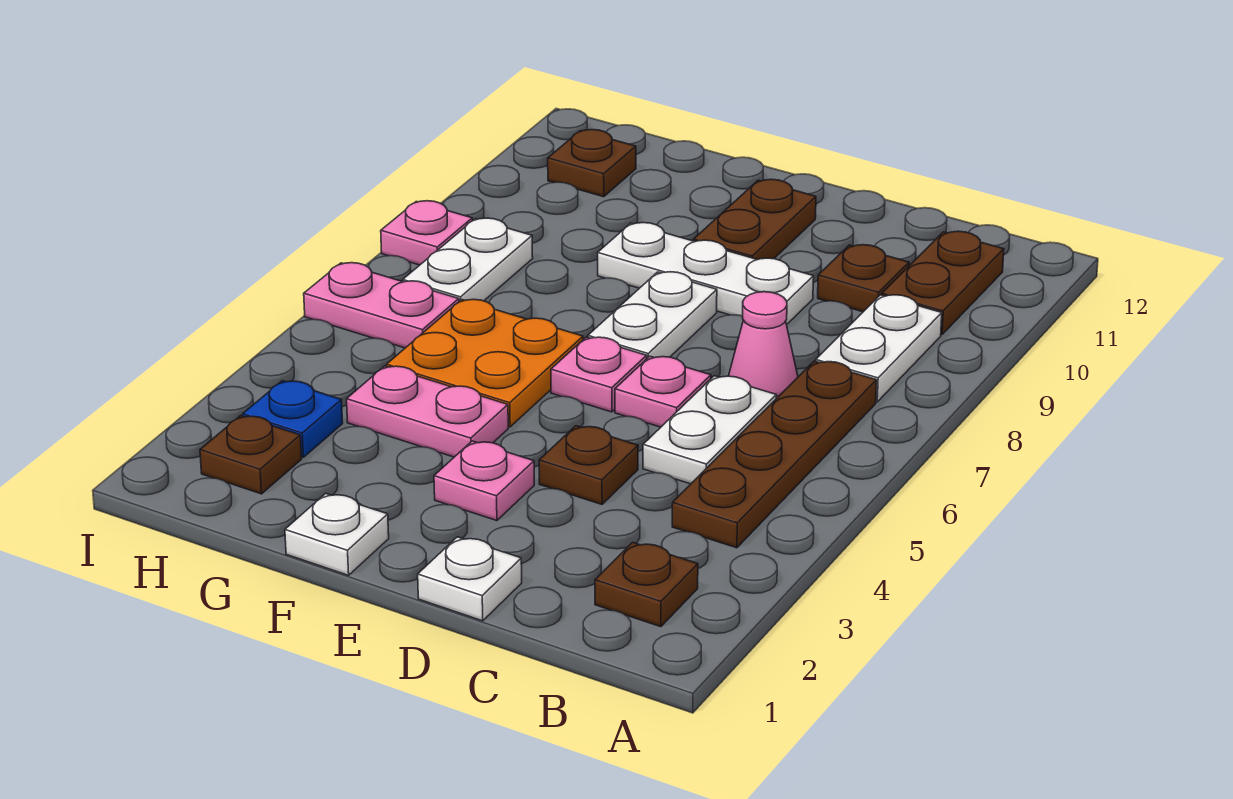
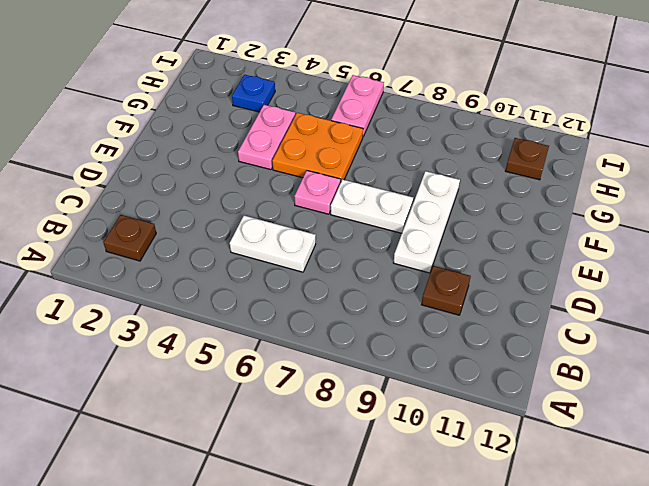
none -> brown plate B4:B7 level 1
none -> white plate B8:B9 level 1
none -> brown plate B10:B11 level 1

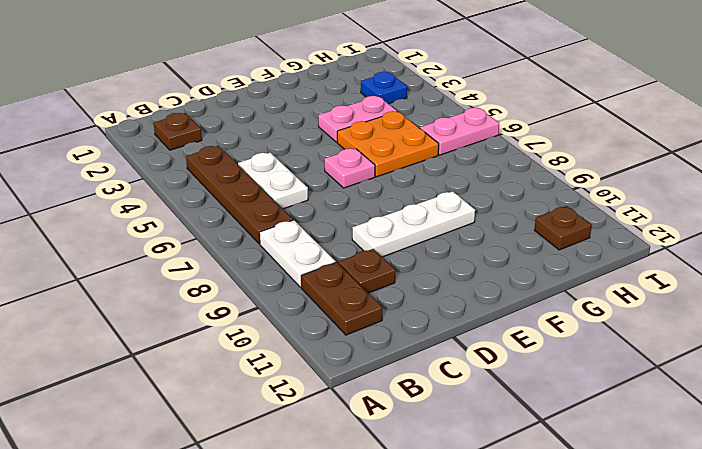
none -> pink cone C7 level 1
none -> white plate D1 level 1
none -> brown plate D4 level 1

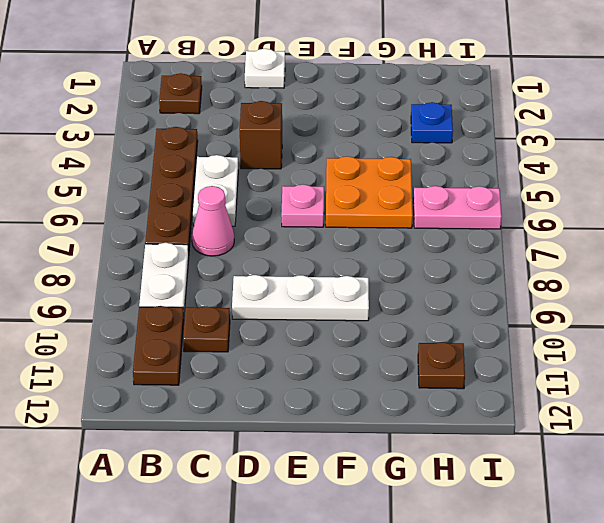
brown brick D4 level 1 -> brown plate D4 level 1
none -> pink plate D6 level 1
none -> pink plate E3 level 1
none -> white plate E7:E8 level 1

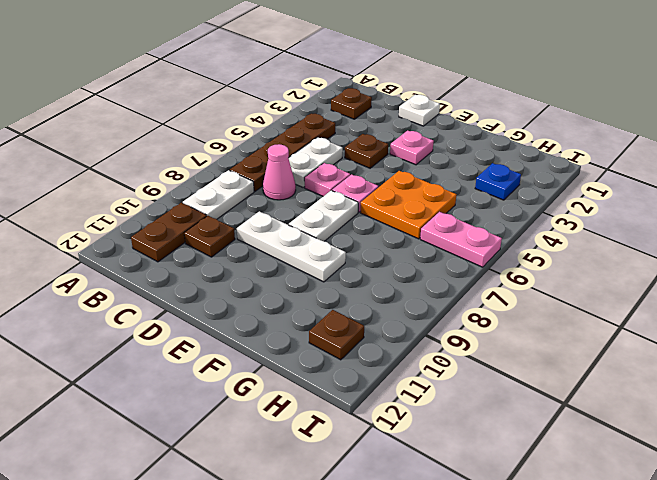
none -> brown plate E10:E11 level 1
none -> white plate F1 level 1
none -> pink plate F4:G4 level 1

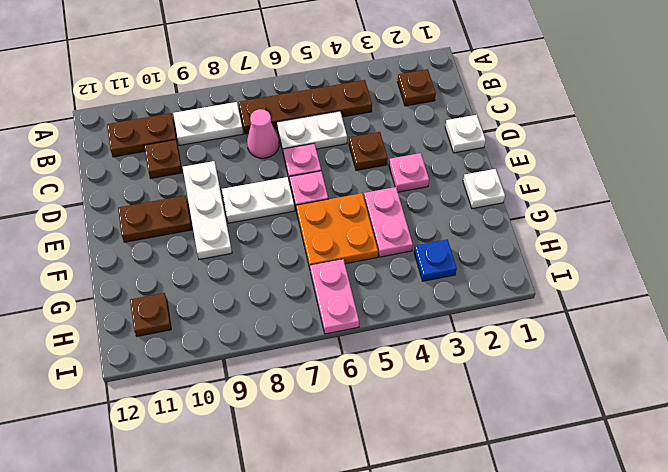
none -> brown plate H2 level 1
none -> white plate H7:H8 level 1
none -> pink plate I8 level 1

